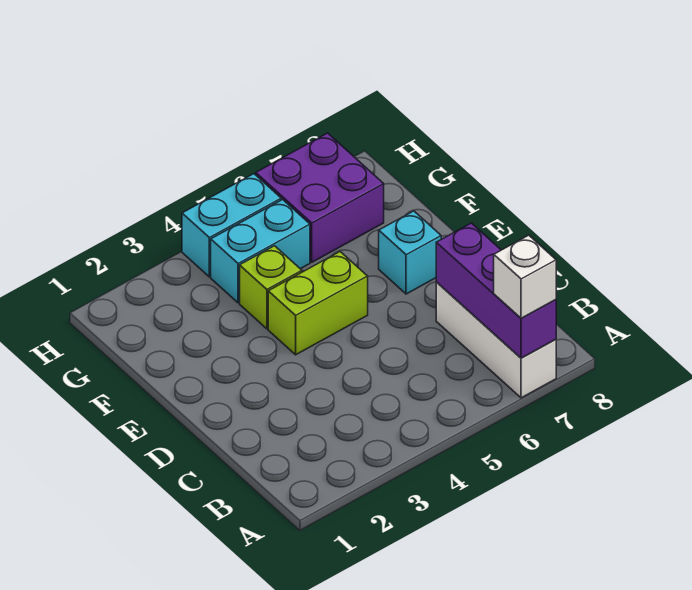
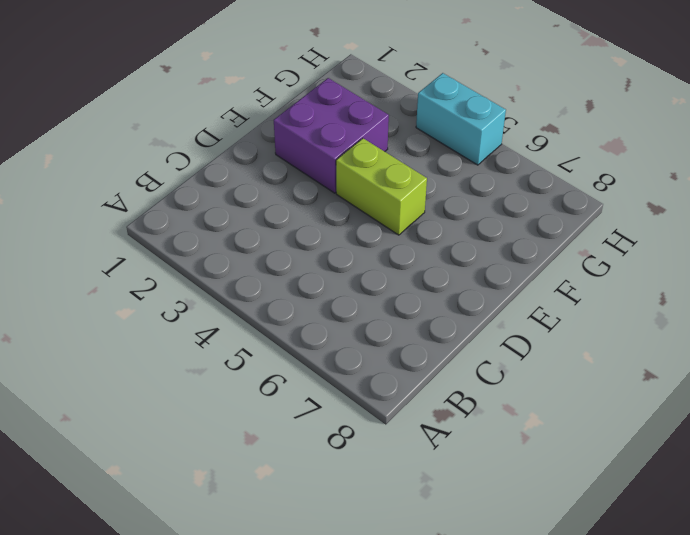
purple brick E2:F3 level 1 -> purple brick G6:H7 level 1
none -> white brick A7:C7 level 1
none -> cyan brick E7 level 1

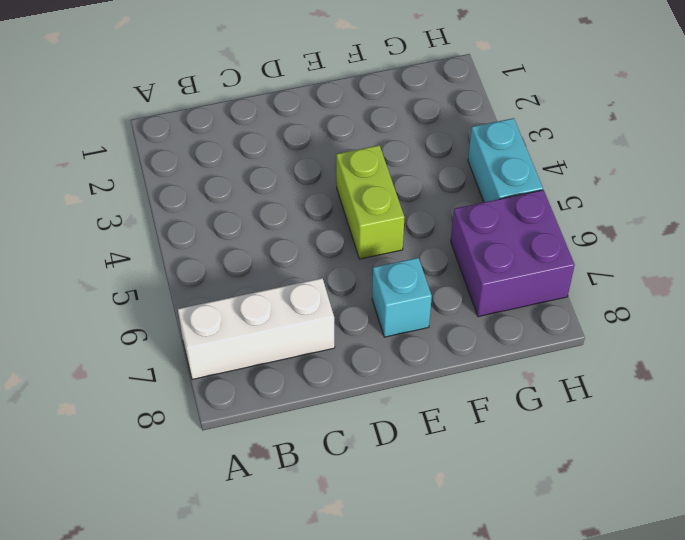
none -> lime brick F4 level 1
none -> cyan brick G4:G5 level 1

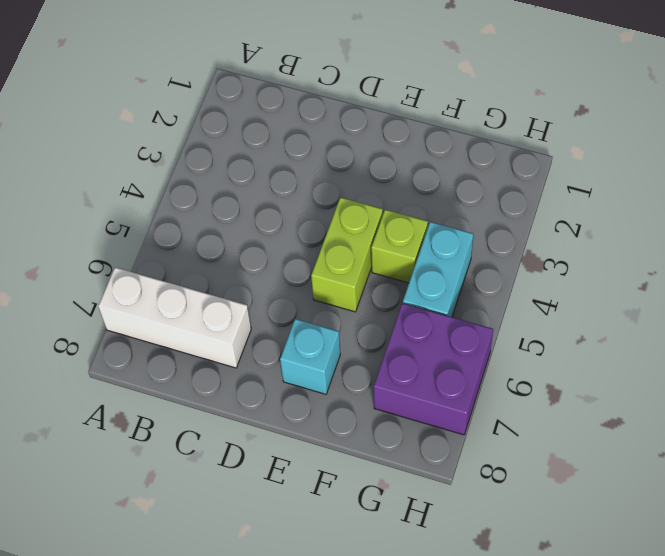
none -> cyan brick H4:H5 level 1
none -> purple brick A7:C7 level 2

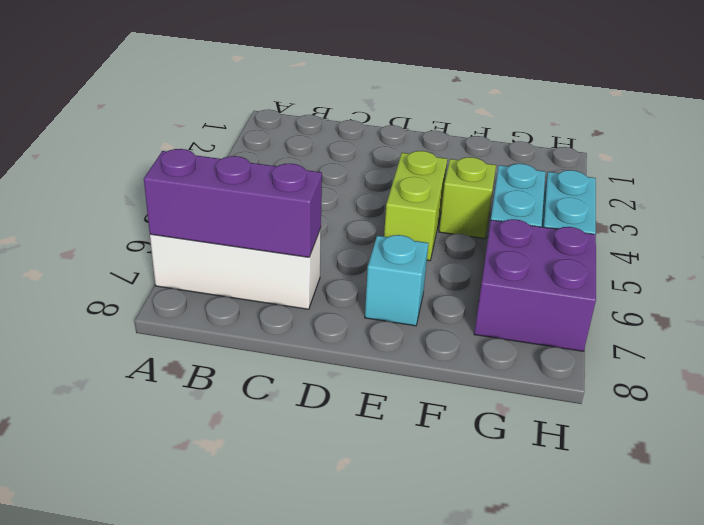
none -> white brick A7 level 3

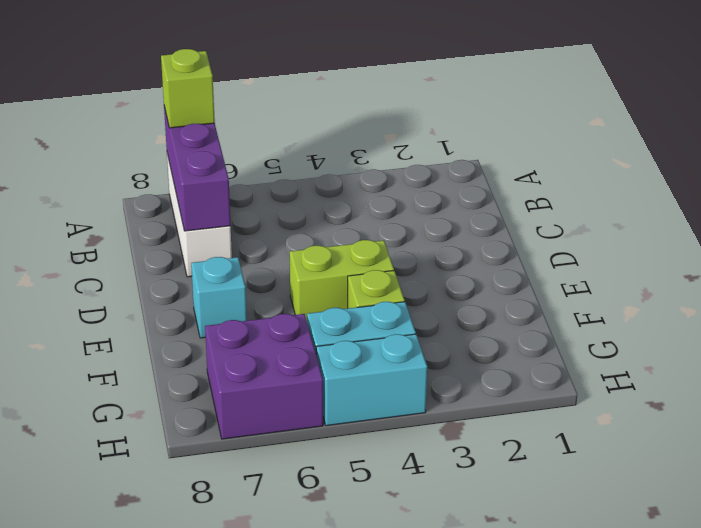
lime brick A7 level 3 -> white brick A7 level 3

